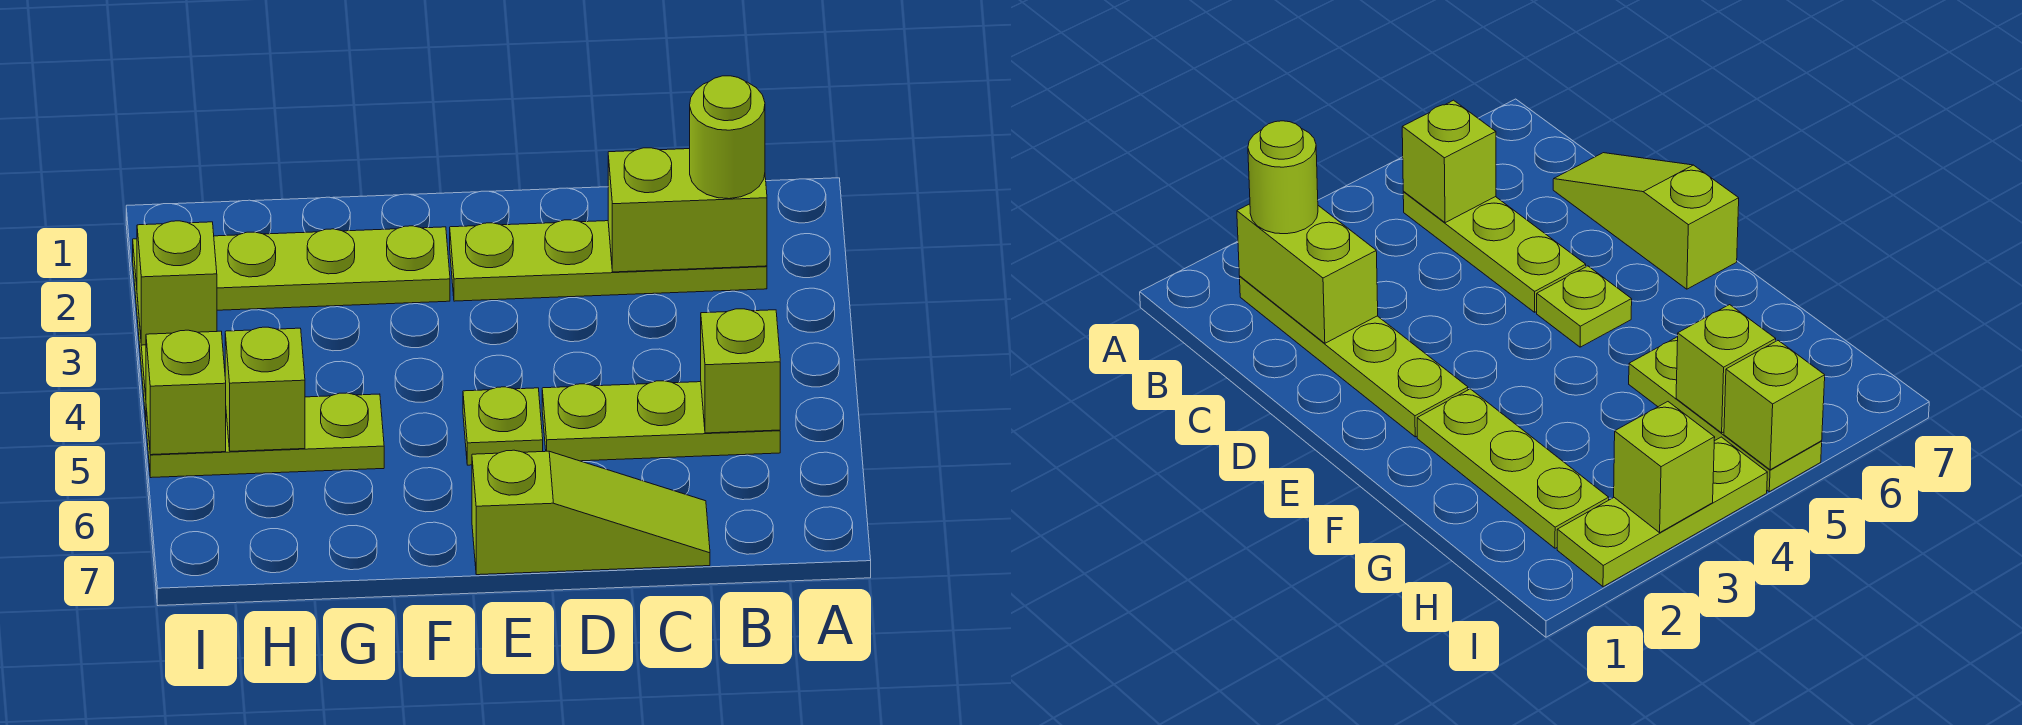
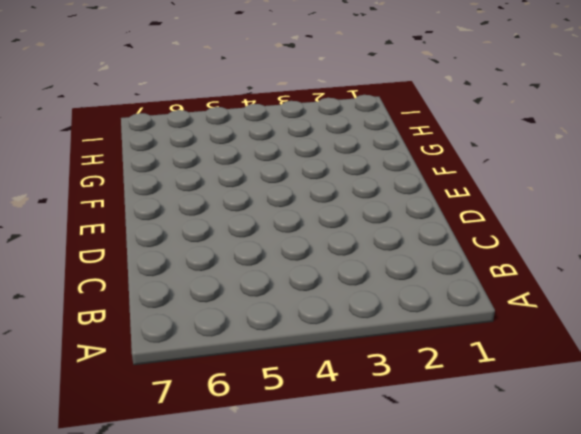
none -> lime plate B2:E2 level 1
none -> lime plate B5:D5 level 1
none -> lime slope C7:E7 level 1 top E

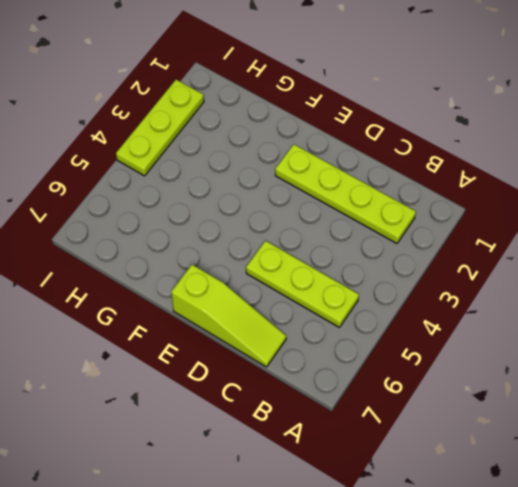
none -> lime plate E5 level 1
none -> lime plate F2:H2 level 1
none -> lime plate G5:I5 level 1

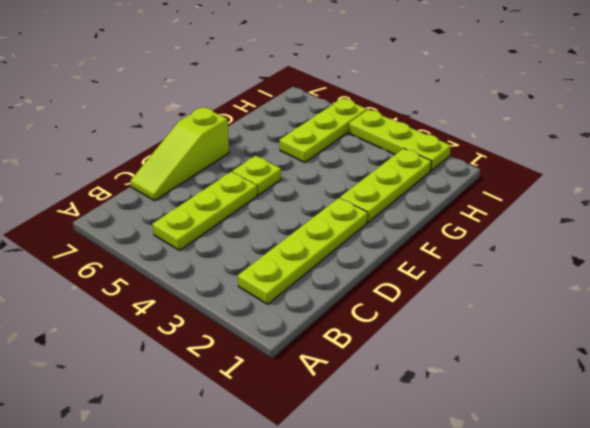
none -> lime brick B2:C2 level 2
none -> lime brick B5 level 2
none -> lime brick H5 level 2

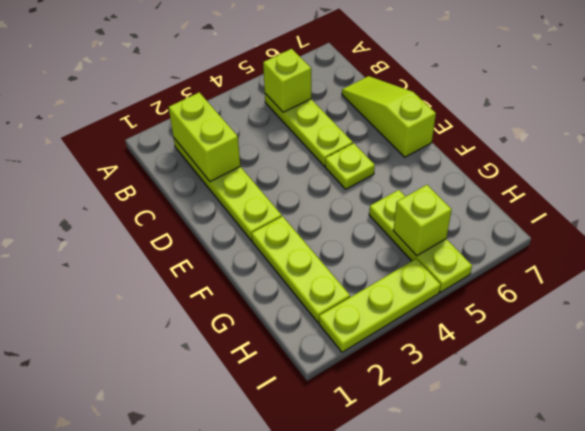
none -> lime brick I3 level 2
none -> lime brick I5 level 2
none -> lime round brick B2 level 3

